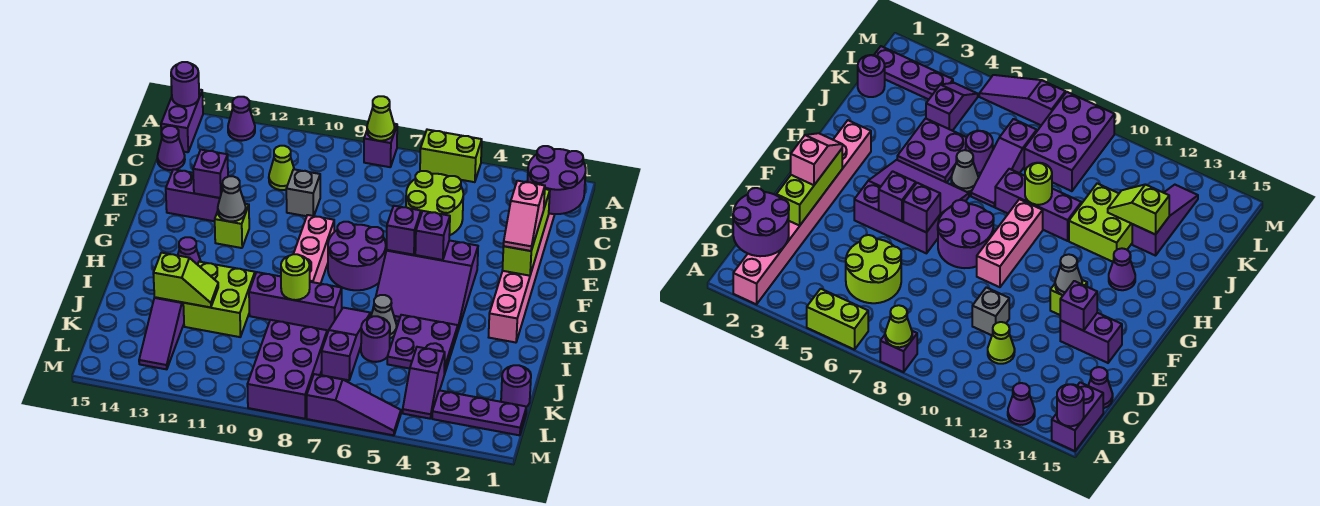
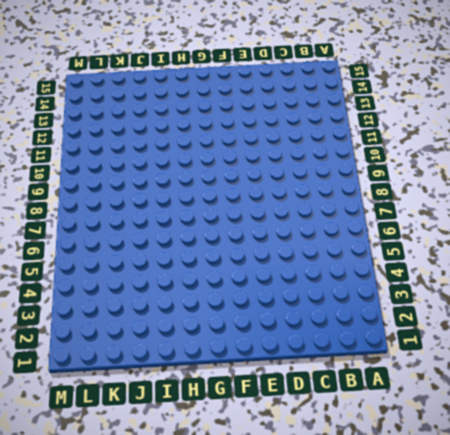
none -> pink brick A2:H2 level 1
none -> lime brick A5:A6 level 1
none -> purple brick A8 level 1
none -> purple cone A13 level 1

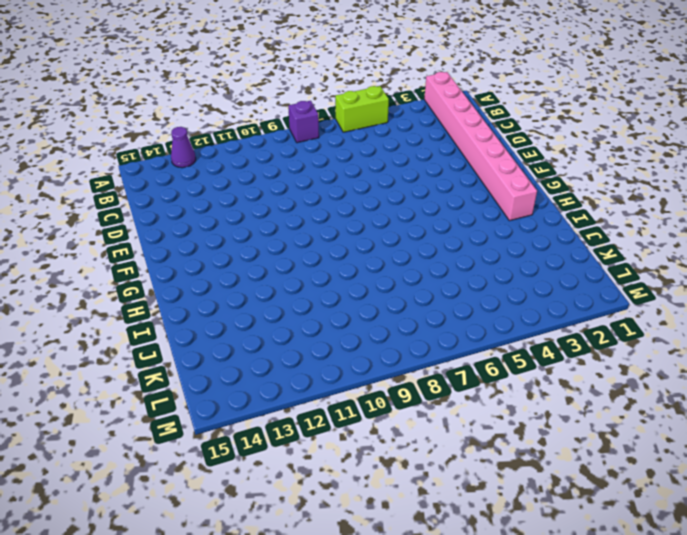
none -> purple brick A15:B15 level 1
none -> lime round brick C5:D6 level 1
none -> lime cone C11 level 1
none -> purple cone C15 level 1

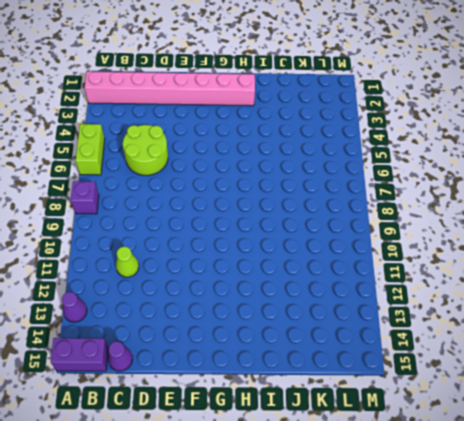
none -> grey brick D10 level 1
none -> purple brick E13:E14 level 1
none -> purple slope F4:H6 level 1 top F
none -> purple round brick F7:G8 level 1

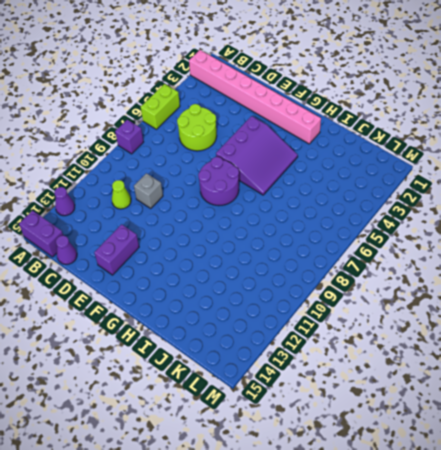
none -> pink brick F9:H9 level 1
none -> lime brick F12 level 1
none -> purple cone H13 level 1
none -> purple plate I4:J5 level 1

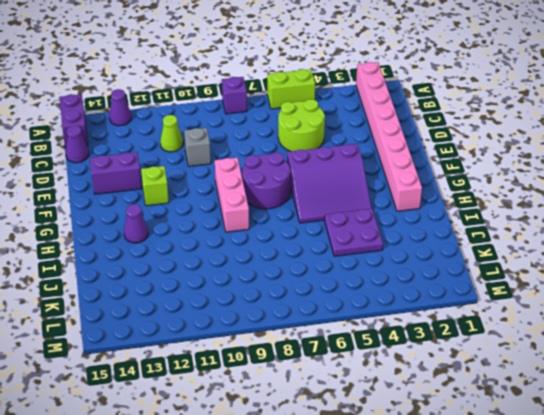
none -> grey cone I6 level 1
none -> purple slope I7:K7 level 1 top K
none -> purple brick I8:I10 level 1
none -> lime brick I11:J12 level 1

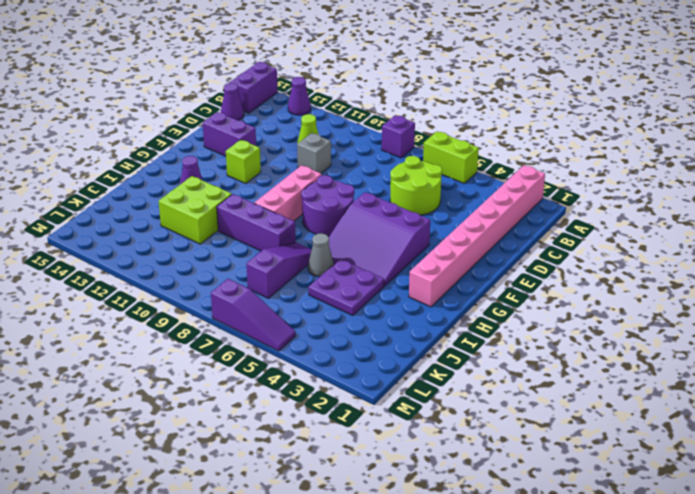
none -> purple round brick J6 level 1
none -> purple slope J13:L13 level 1 top J
none -> purple round brick K1 level 1
none -> purple slope K4:L4 level 1 top K

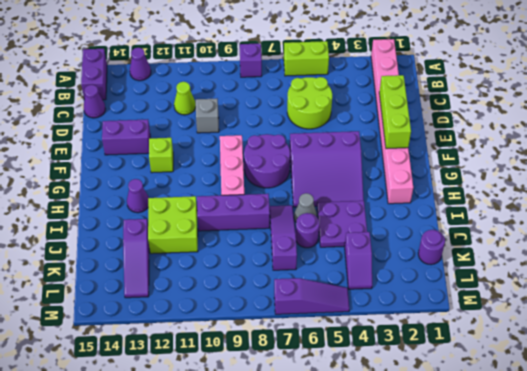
none -> purple brick K8:M9 level 1
none -> purple plate L1:L3 level 1
none -> lime cone A8 level 2
none -> purple round brick A15 level 2

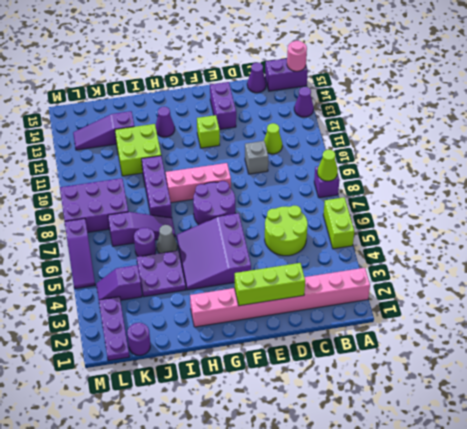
pink round brick A15 level 2 -> purple round brick A15 level 2
none -> purple round brick B1:C2 level 2
none -> purple brick E13 level 2
none -> purple brick F5 level 2
none -> purple brick F6 level 2

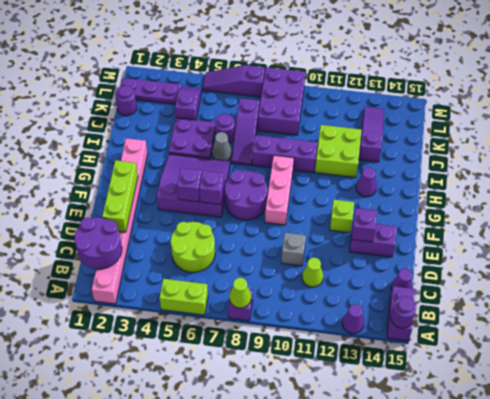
none -> grey cone F12 level 2
none -> lime round brick I9 level 2
none -> lime slope J12:J13 level 2 top 13
none -> pink slope E2:F2 level 3 top E

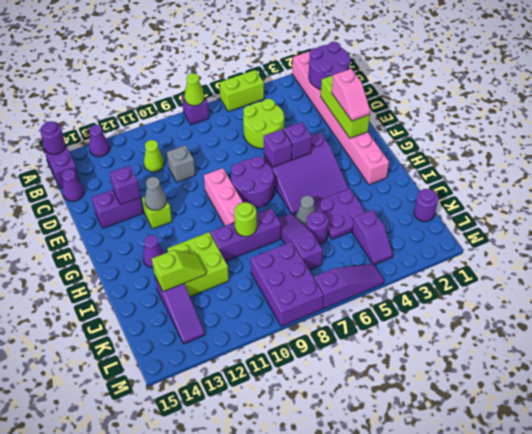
none -> purple plate L1:L3 level 1

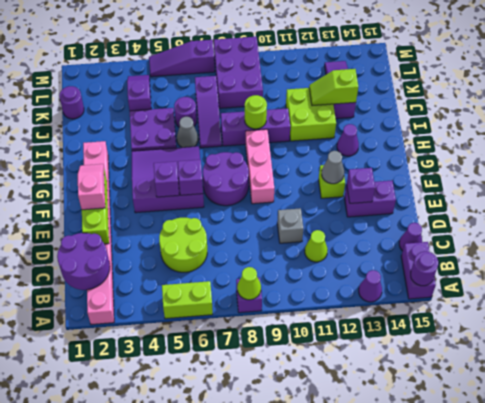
none -> purple plate L1:L3 level 1

